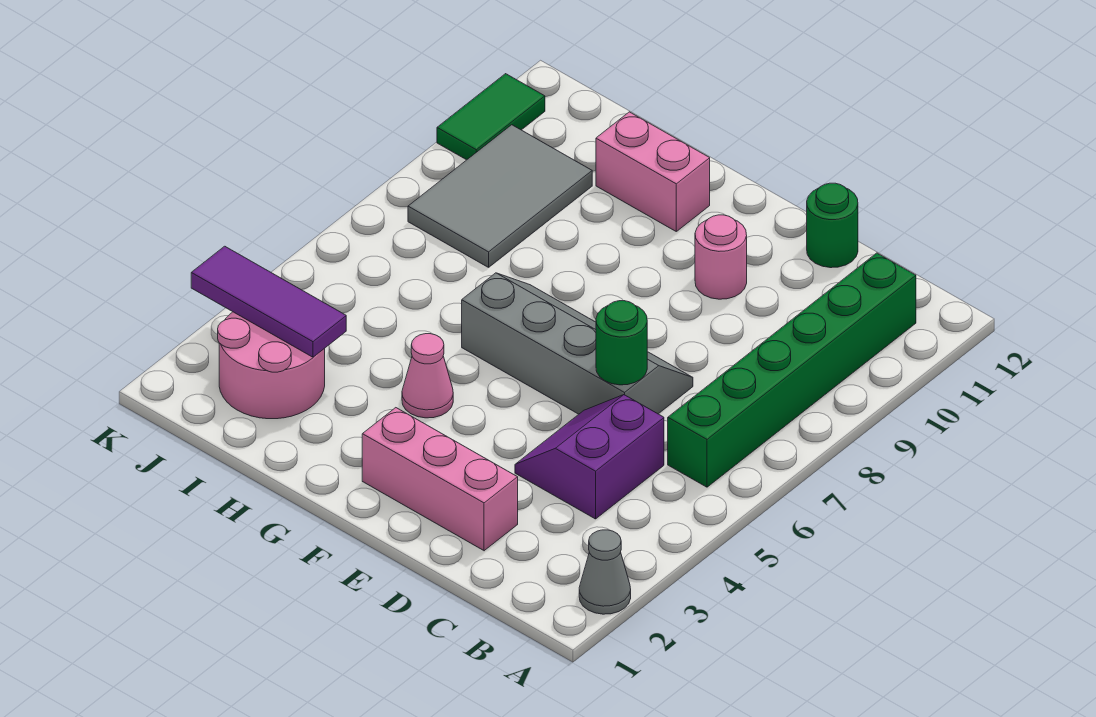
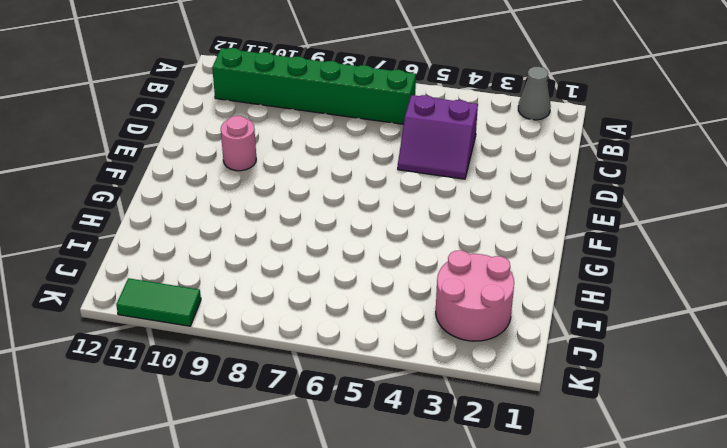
none -> pink brick D2:F2 level 1
none -> grey slope D6:G7 level 1 top 6
none -> green round brick D12 level 1

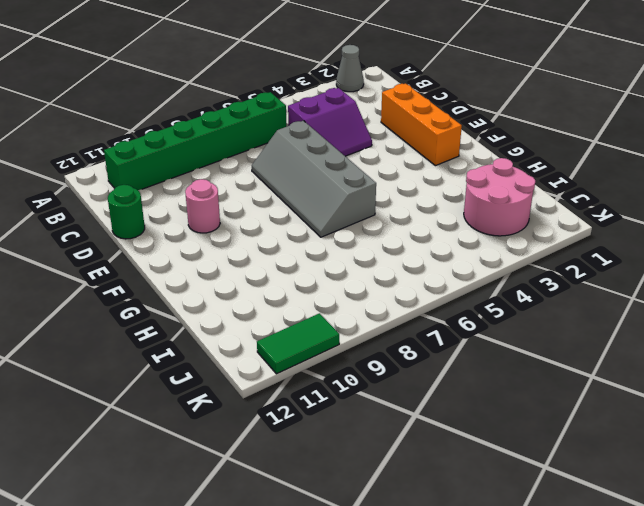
orange brick D2:F2 level 1 -> pink brick D2:F2 level 1
none -> pink cone G4 level 1
none -> pink brick G11:H11 level 1
none -> grey tile I8:J10 level 1

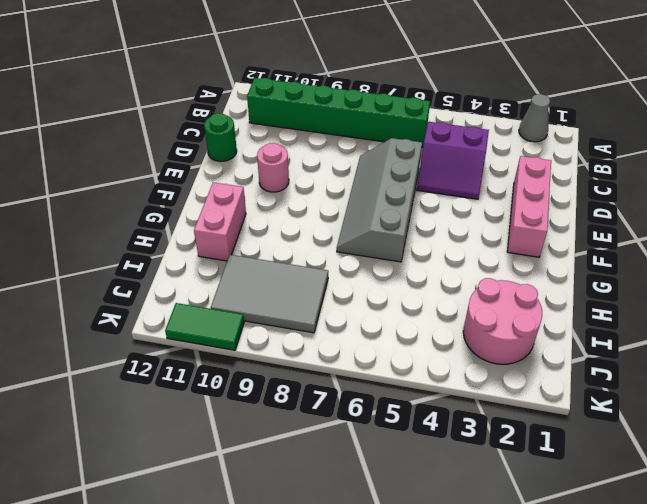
none -> pink cone G4 level 1
none -> green round brick D6 level 2
none -> purple tile I3:K3 level 2

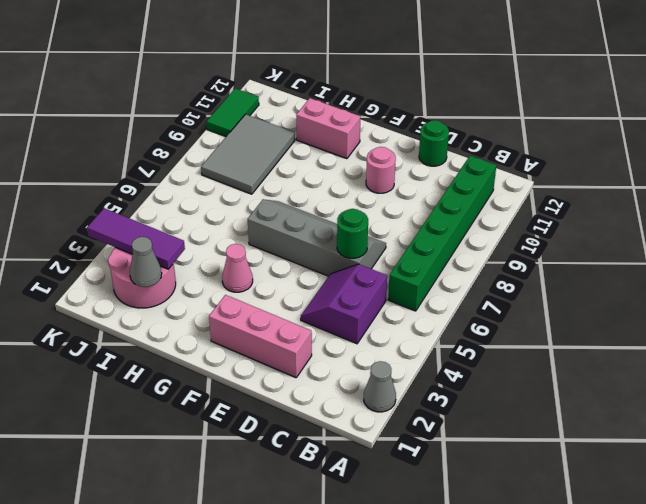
grey cone I2 level 2 -> none

